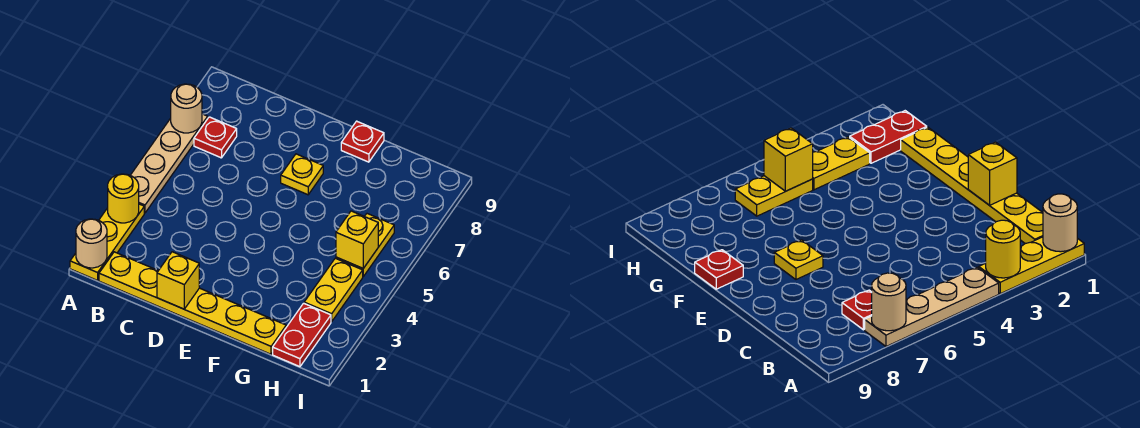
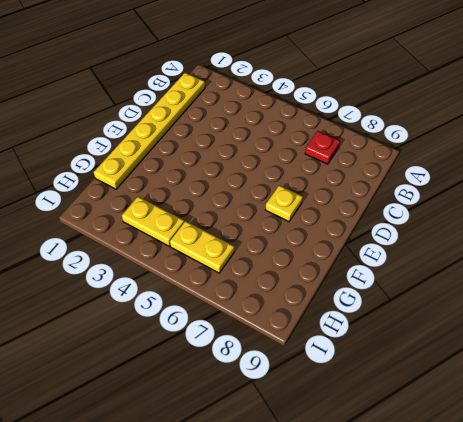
none -> yellow plate A1:A3 level 1
none -> tan plate A4:A7 level 1
none -> red plate F9 level 1

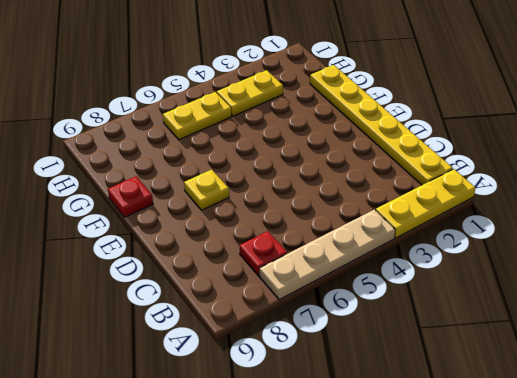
none -> red plate H1:H2 level 1
none -> tan round brick A1 level 2
none -> yellow round brick A3 level 2

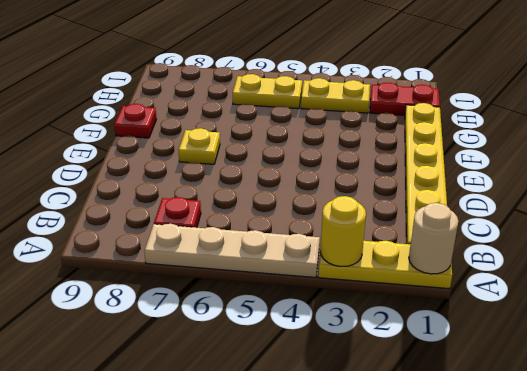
none -> tan round brick A7 level 2
none -> yellow brick D1 level 2
none -> yellow brick H5 level 2

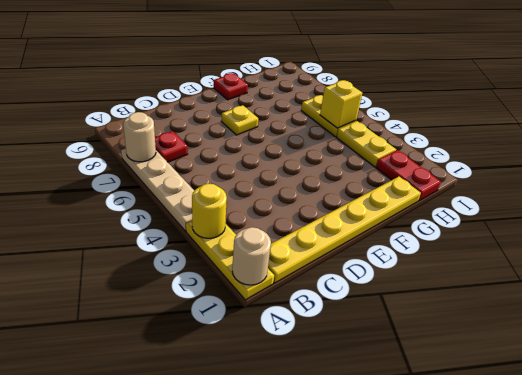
none -> yellow brick D1 level 2

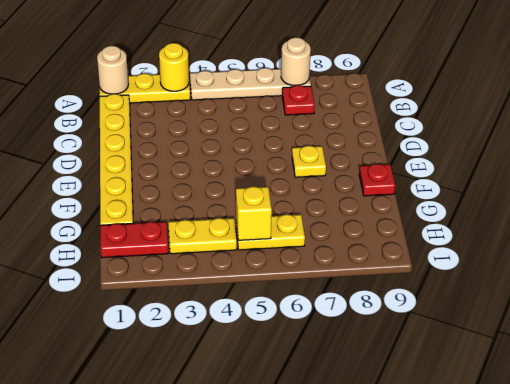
none -> yellow brick D1 level 2

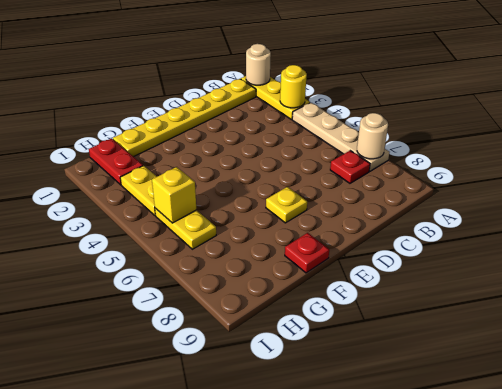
none -> yellow brick D1 level 2

